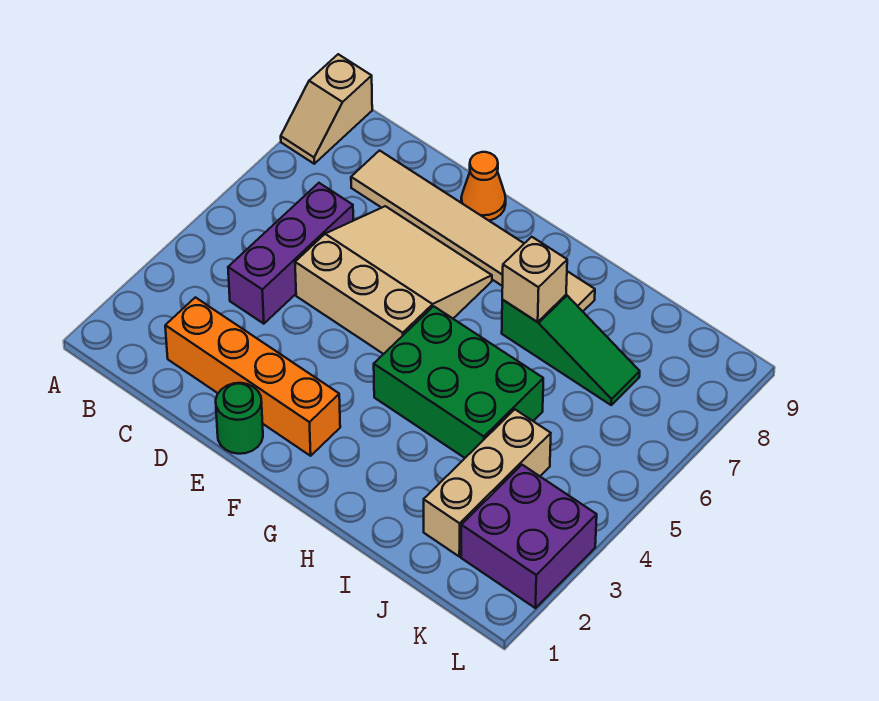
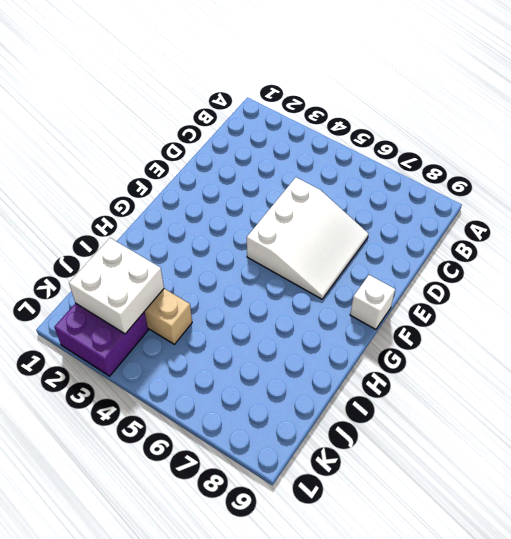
white slope D5:F7 level 1 top 5 -> tan slope D5:F7 level 1 top 5
white brick F9 level 1 -> none
white brick J2:K3 level 2 -> none
none -> tan slope A8:A9 level 1 top 9
none -> orange brick C2:F2 level 1
none -> purple brick C4:C6 level 1

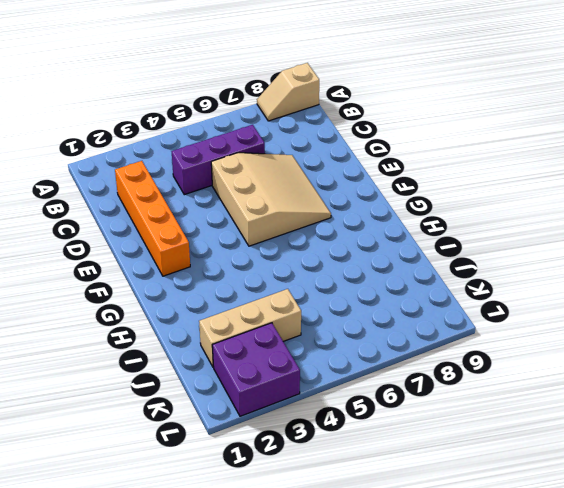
none -> tan tile C8:H8 level 1
none -> green round brick E1 level 1
none -> orange cone E9 level 1

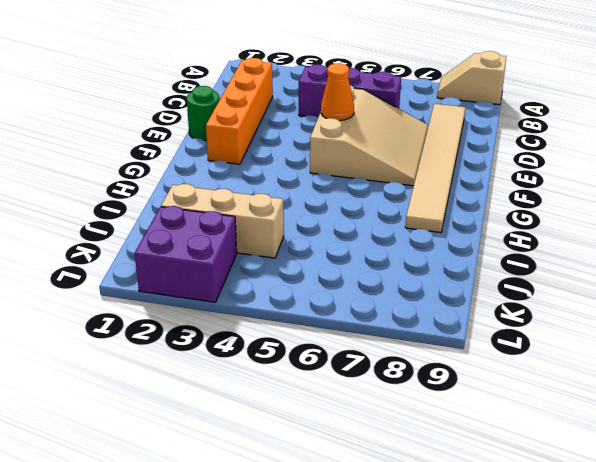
orange cone E5 level 2 -> orange cone E9 level 1
none -> green brick G4:I5 level 1
none -> green slope H7:J7 level 1 top H
none -> tan brick H7 level 2

